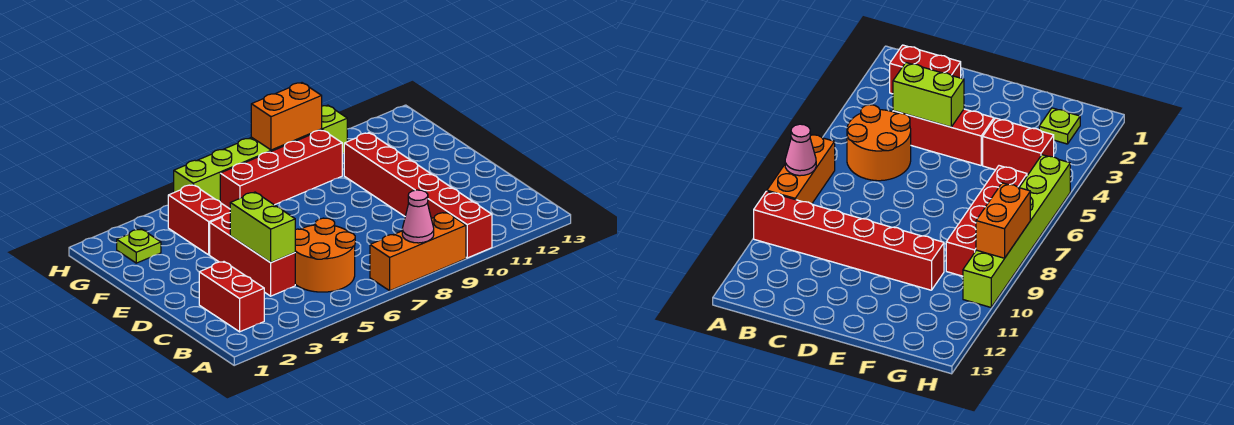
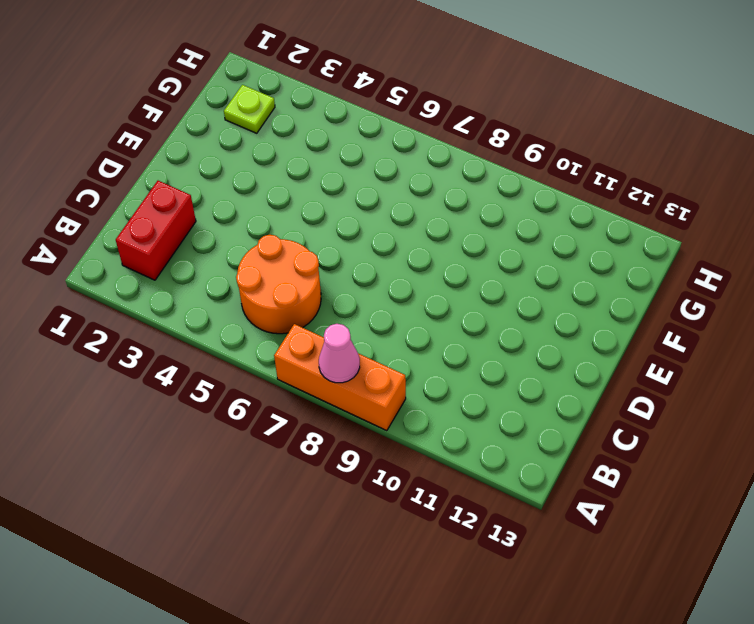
none -> red brick A10:F10 level 1
none -> red brick C4:E4 level 1
none -> red brick F4:G4 level 1

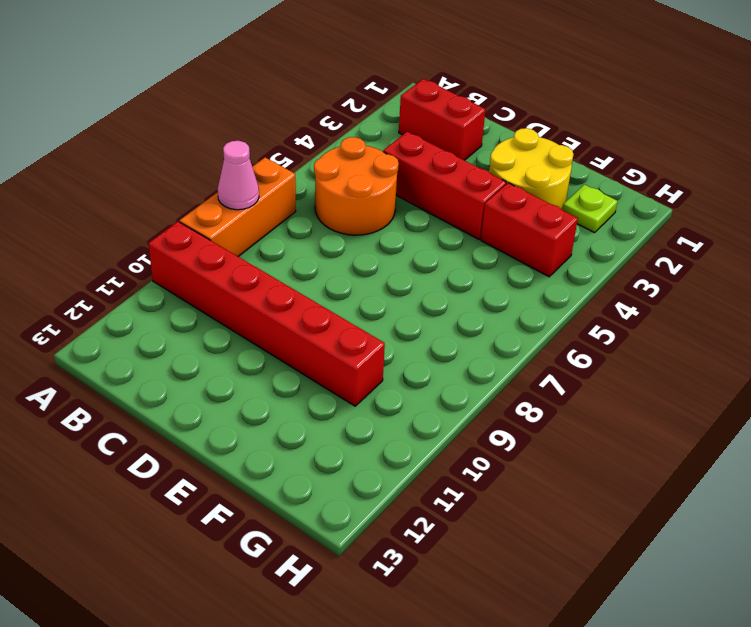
yellow round brick E2:F3 level 1 -> none
none -> red brick G6:G9 level 1
none -> lime brick H5:H10 level 1
none -> lime brick C4:D4 level 2

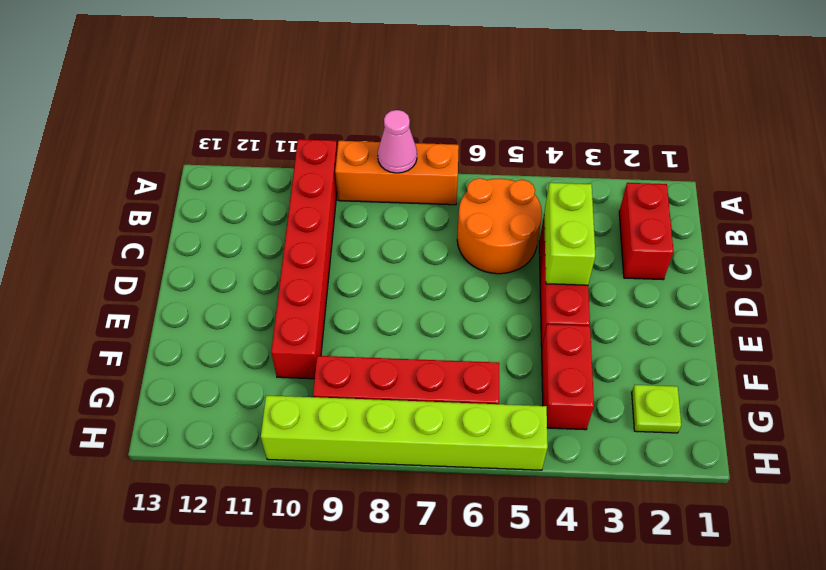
none -> orange brick H8:H9 level 2

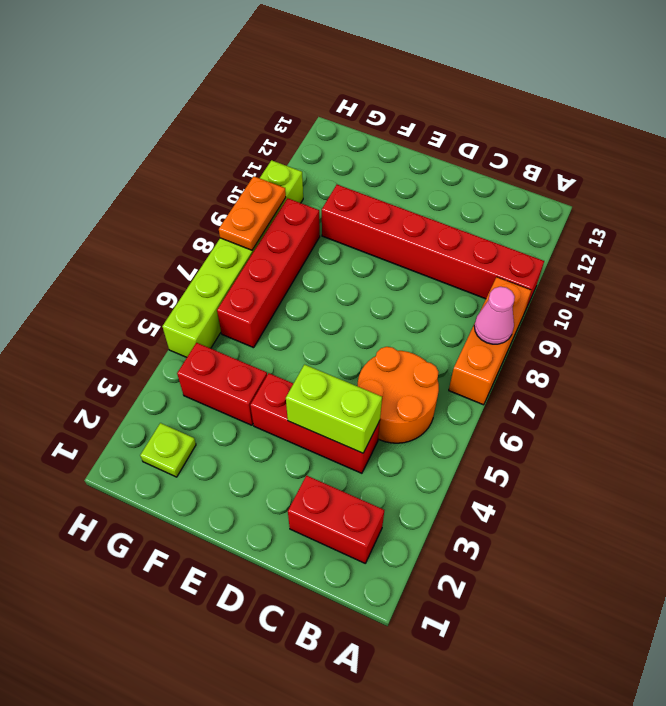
orange plate H8:H9 level 2 -> orange brick H8:H9 level 2

